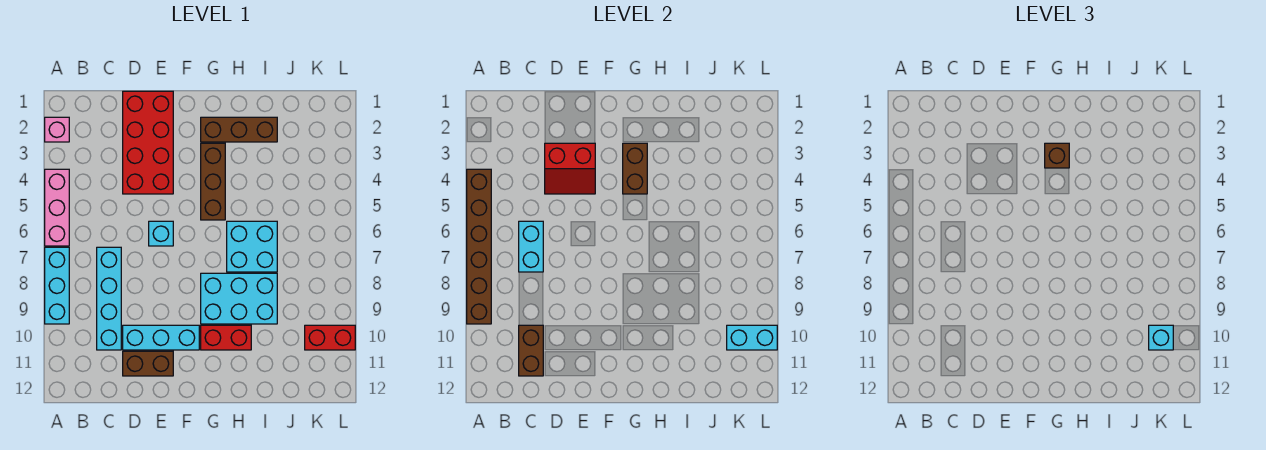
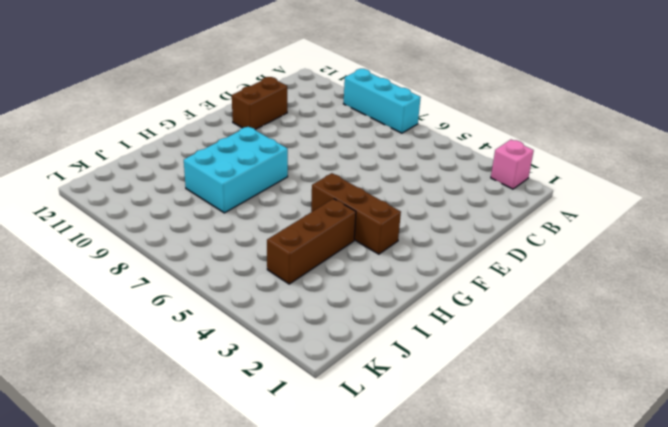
brown brick H4:J4 level 1 -> brown brick G2:I2 level 1
none -> pink brick A4:A6 level 1
none -> cyan brick C7:C10 level 1
none -> red brick D1:E4 level 1

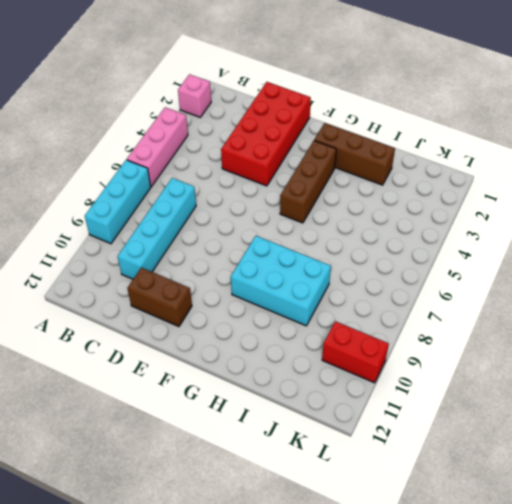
none -> cyan brick D10:F10 level 1
none -> cyan brick E6 level 1
none -> red brick G10:H10 level 1

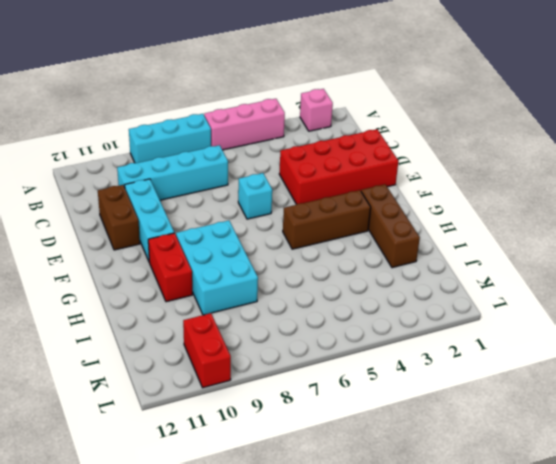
none -> cyan brick H6:I7 level 1
none -> brown brick A4:A9 level 2
none -> cyan brick C6:C7 level 2

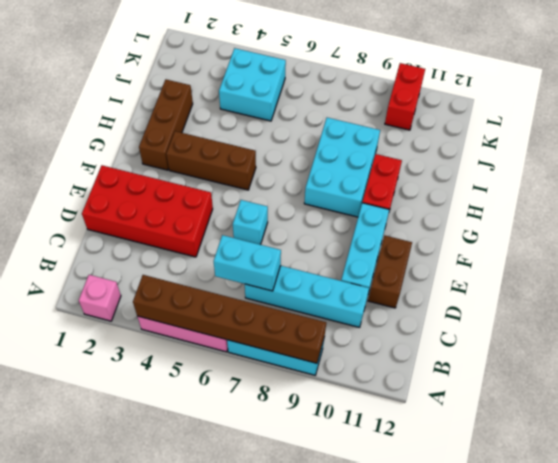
cyan brick J4:K5 level 1 -> cyan brick H6:I7 level 1
none -> brown brick C10:C11 level 2
none -> red slope D3:E4 level 2 top 3
none -> brown brick G3:G4 level 2

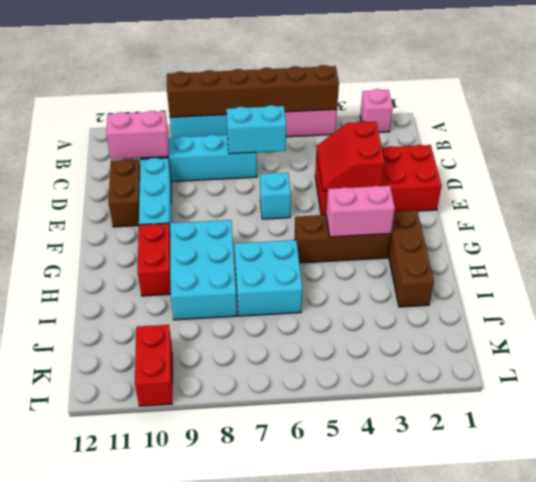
pink brick C10:C11 level 2 -> brown brick C10:C11 level 2
pink brick G3:G4 level 2 -> brown brick G3:G4 level 2
none -> cyan brick K10:L10 level 2
none -> brown brick G3 level 3
none -> cyan brick K10 level 3

